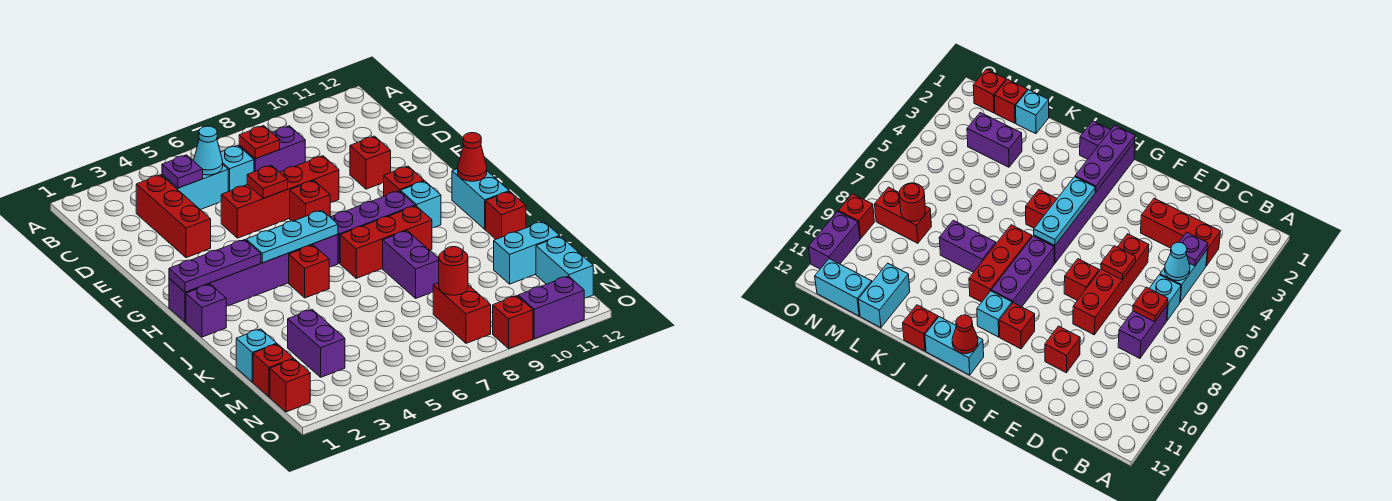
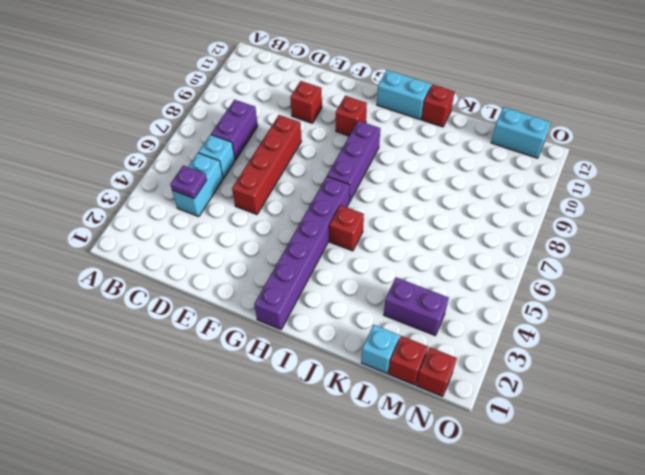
none -> red brick C3:E3 level 1
none -> red brick F7 level 1
none -> cyan brick H10 level 1
none -> purple brick I1 level 1

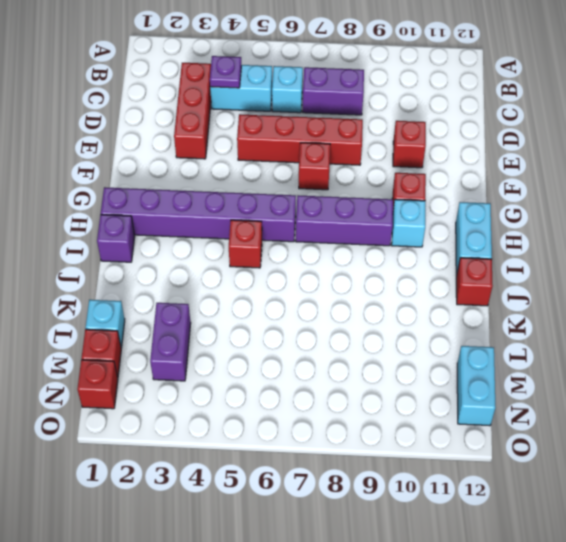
none -> red brick I7:I9 level 1
none -> purple brick J8:K8 level 1
none -> cyan brick L11:L12 level 1
none -> red brick M8:N8 level 1

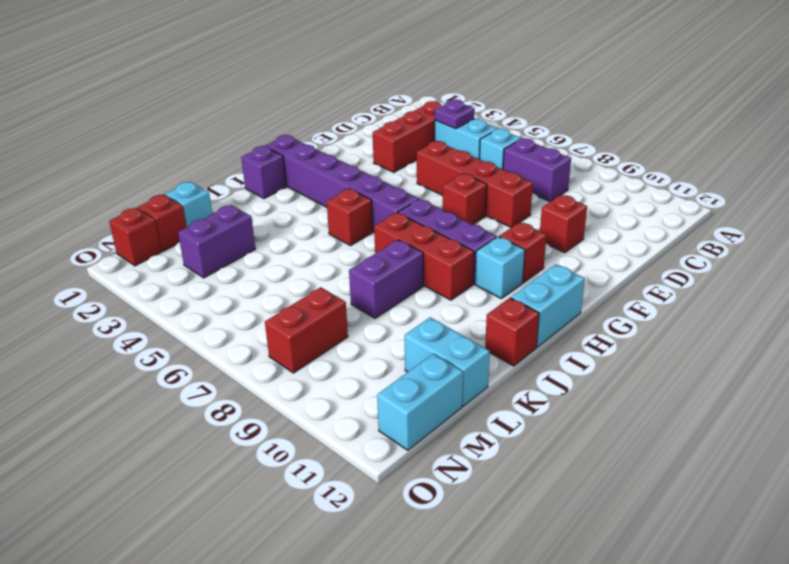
none -> red brick O9 level 1
none -> purple brick O10:O11 level 1
none -> cyan cone C5 level 2
none -> red plate C7 level 2

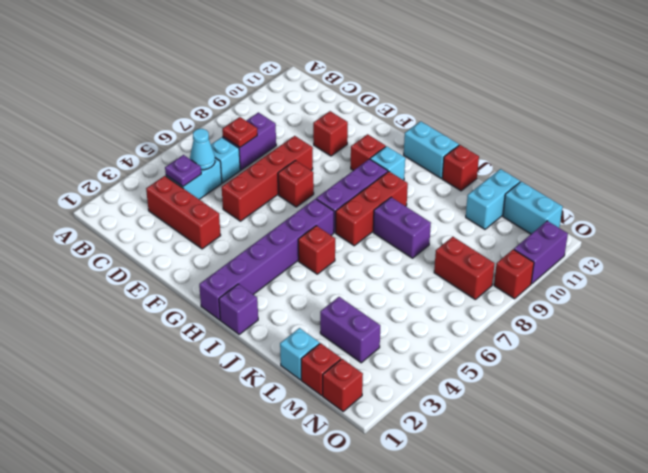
none -> red plate E6 level 2
none -> purple plate H1:H3 level 2
none -> cyan plate H4:H6 level 2
none -> red cone H12 level 2

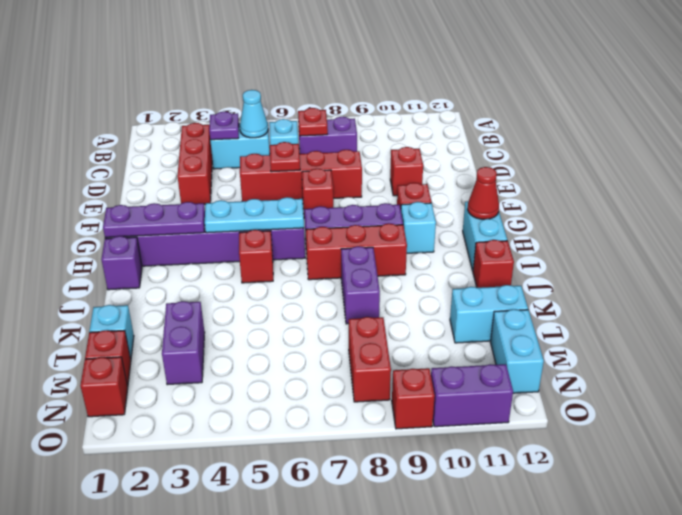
none -> red round brick M8 level 2

